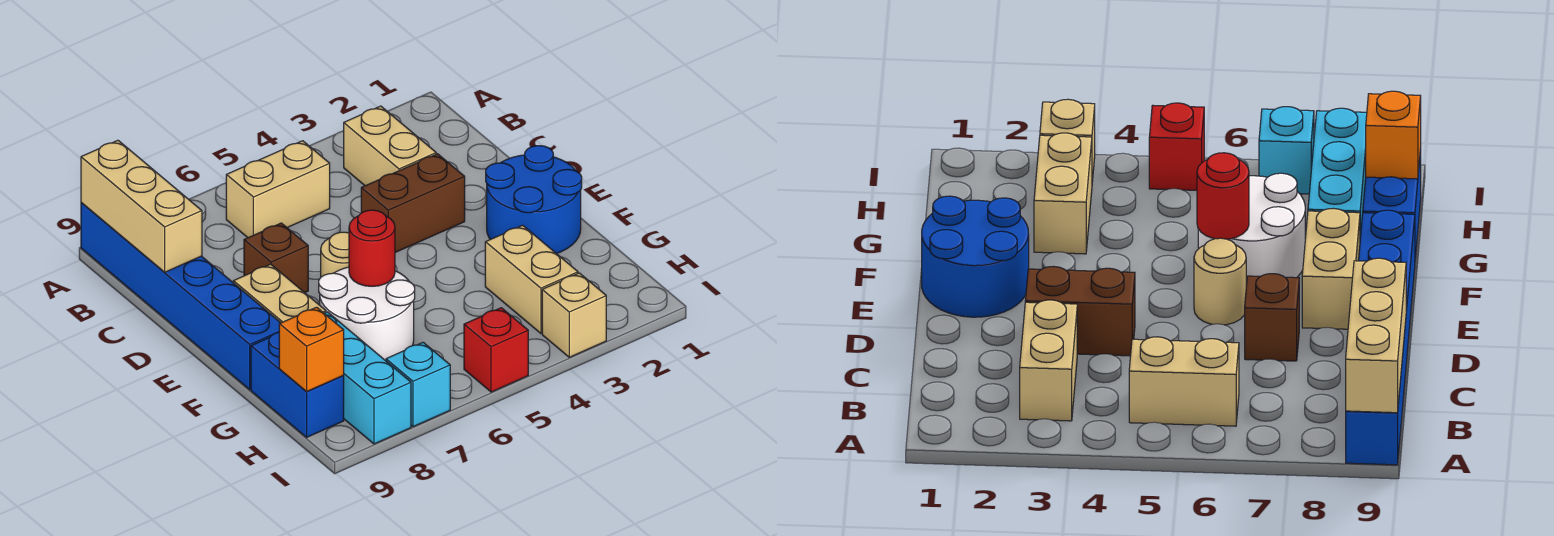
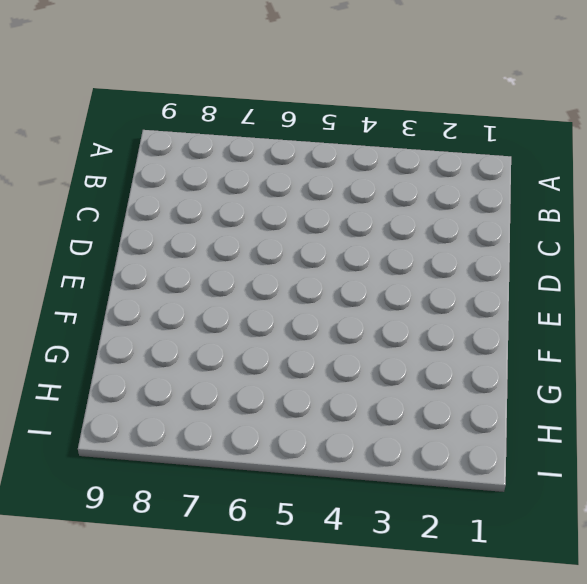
none -> blue brick A9:F9 level 1
none -> tan brick B3:C3 level 1
none -> tan brick B5:B6 level 1

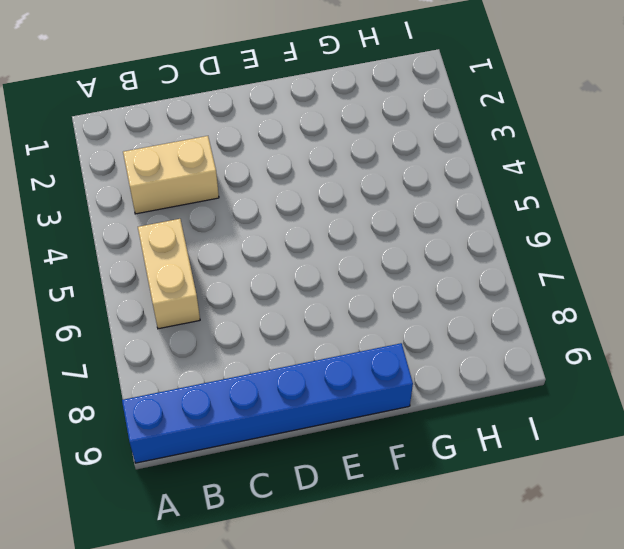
none -> brown brick D3:D4 level 1
none -> brown brick D7 level 1
none -> blue round brick E1:F2 level 1

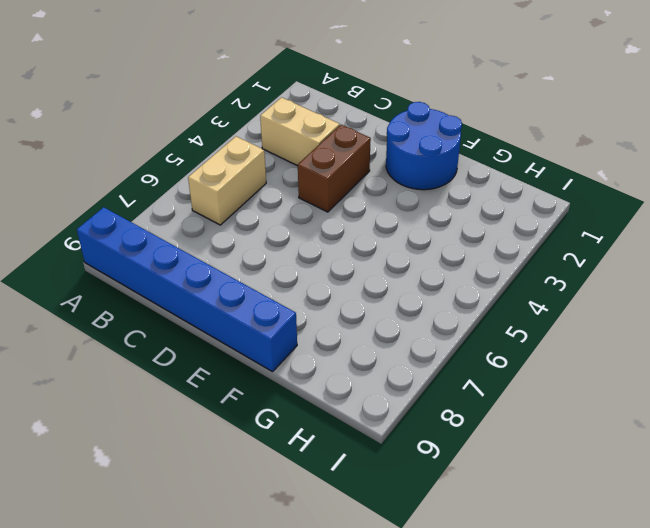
none -> brown brick D7 level 1
none -> tan round brick E6 level 1
none -> tan brick E8:F8 level 1

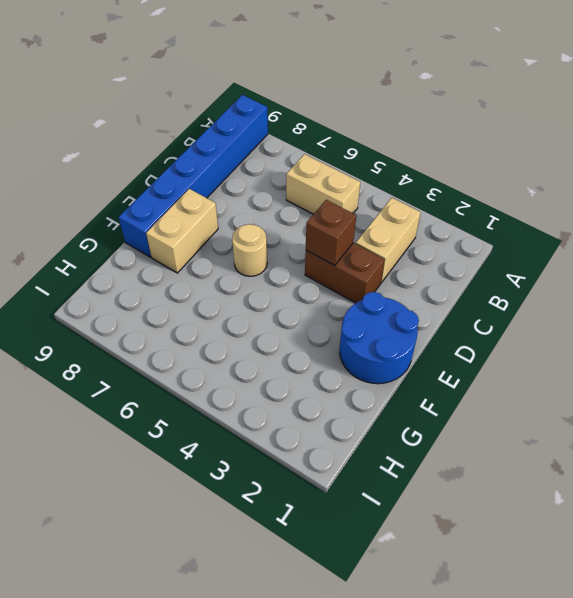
brown brick D4 level 2 -> brown brick D7 level 1
none -> white round brick F6:G7 level 1
none -> tan brick G3:H3 level 1
none -> cyan brick G8:I8 level 1

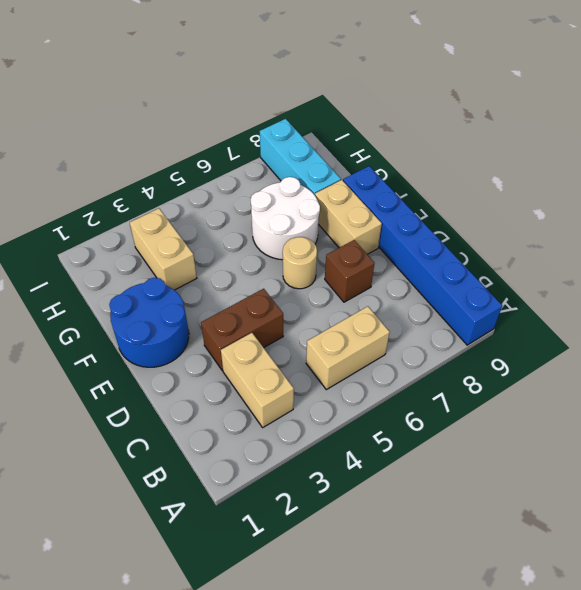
none -> blue brick G9:H9 level 1
none -> tan brick I3 level 1
none -> red brick I5 level 1

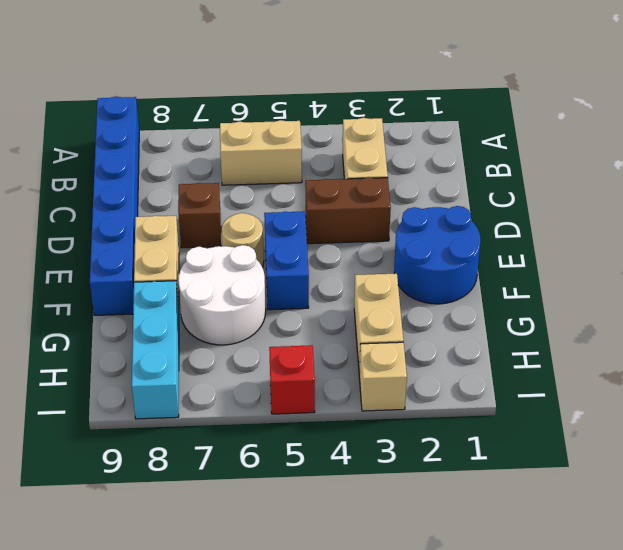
blue brick E5:F5 level 1 -> blue brick G9:H9 level 1
none -> cyan brick I7 level 1
none -> tan brick A9:C9 level 2
none -> red round brick F6 level 2

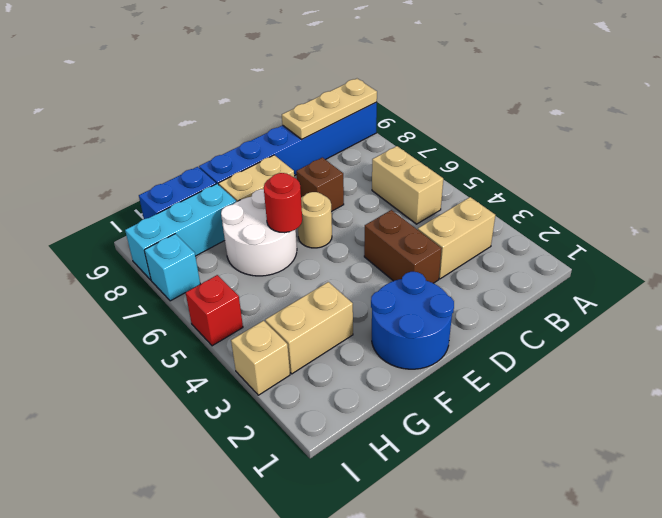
tan plate A9:C9 level 2 -> tan brick A9:C9 level 2
none -> orange brick H9 level 2

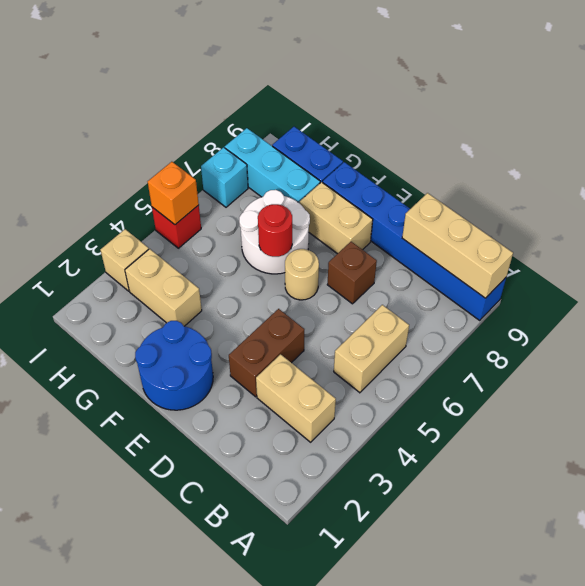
orange brick I5 level 2 -> orange brick H9 level 2

